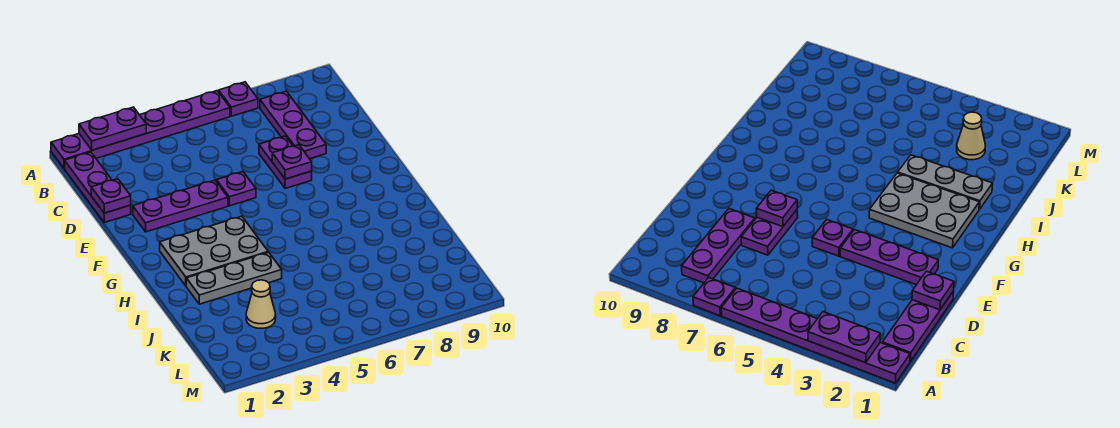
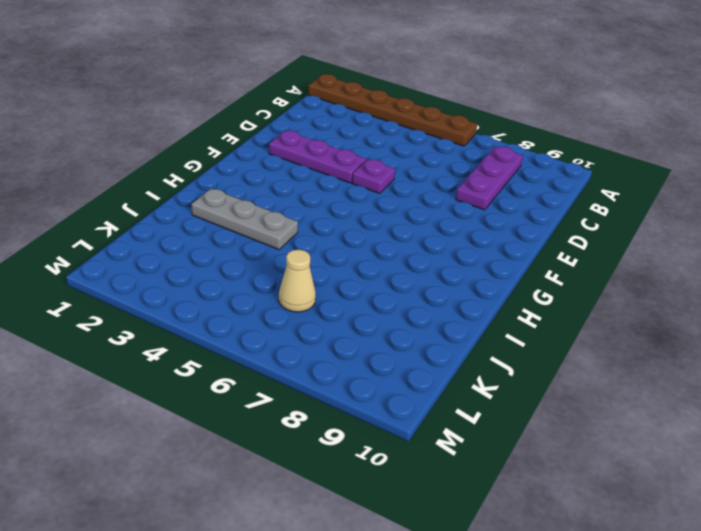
brown plate A1:A6 level 1 -> purple plate A1:A6 level 1
tan cone K6 level 1 -> tan cone K3 level 1
none -> purple plate A7 level 1
none -> purple plate B1:D1 level 1
none -> purple plate D7:E7 level 1

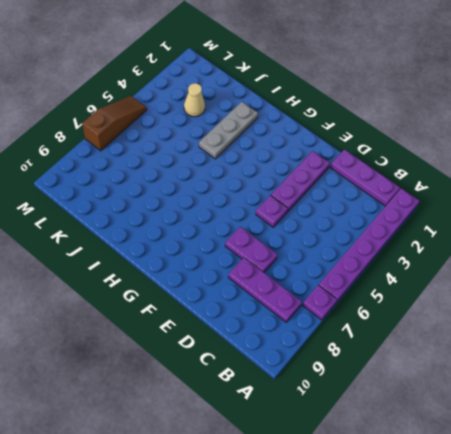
brown slope M5:M7 level 1 top 7 -> none
none -> grey plate G2:H4 level 1
none -> purple plate A2:A3 level 2
none -> purple plate D1 level 2

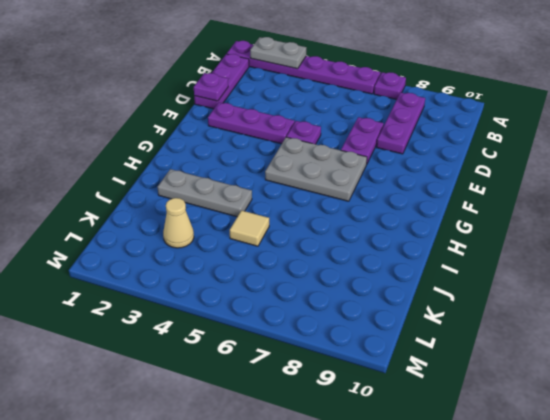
grey plate A2:A3 level 2 -> purple plate A2:A3 level 2
grey plate F5:G7 level 1 -> grey plate G2:H4 level 1
tan tile J5 level 1 -> none
none -> purple plate E7 level 2

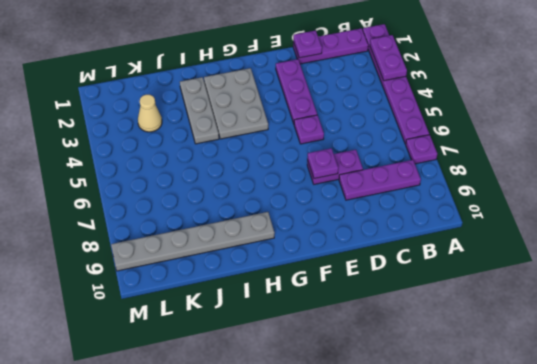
grey plate H9:M9 level 1 -> none

